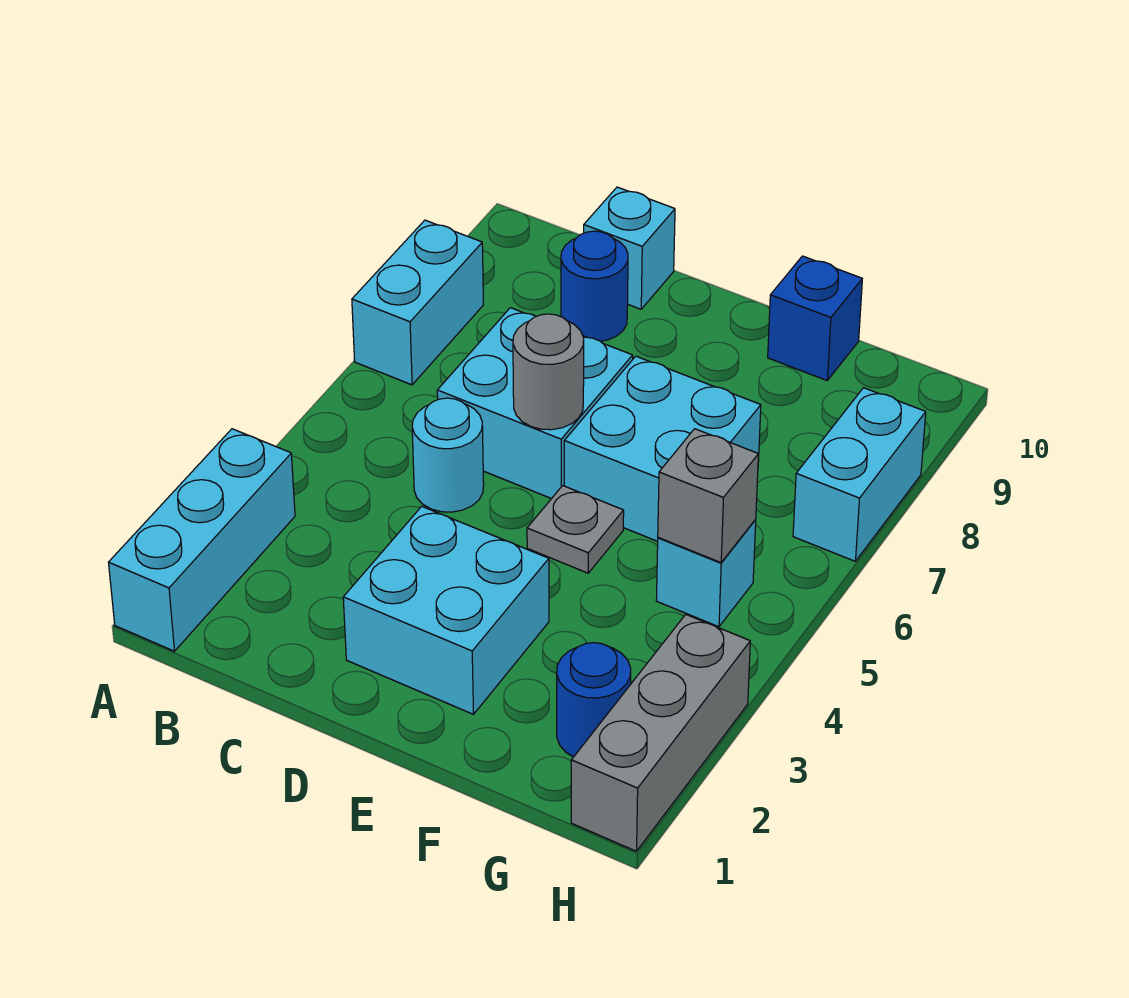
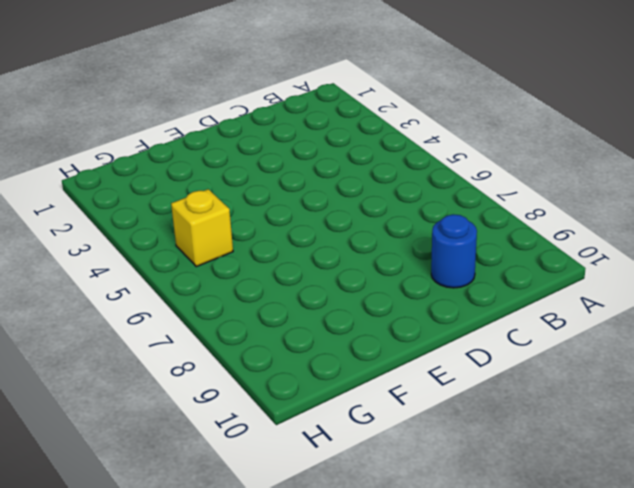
yellow brick G5 level 1 -> cyan brick G5 level 1
none -> cyan brick A1:A3 level 1
none -> cyan brick A7:A8 level 1
none -> cyan round brick C5 level 1

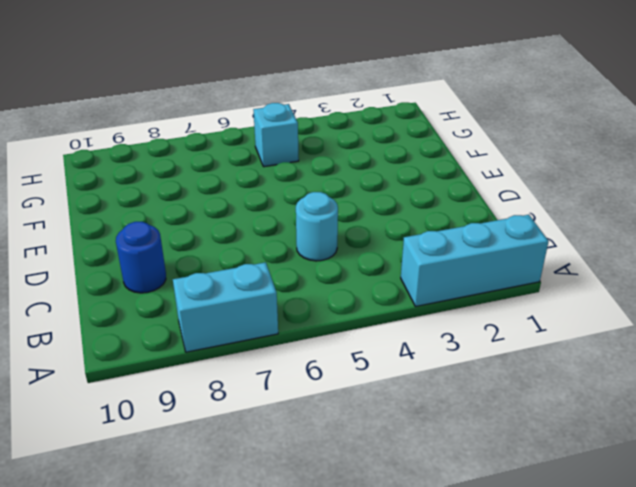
none -> cyan brick C6:D7 level 1
none -> cyan brick C10 level 1
none -> cyan brick D2:E3 level 1

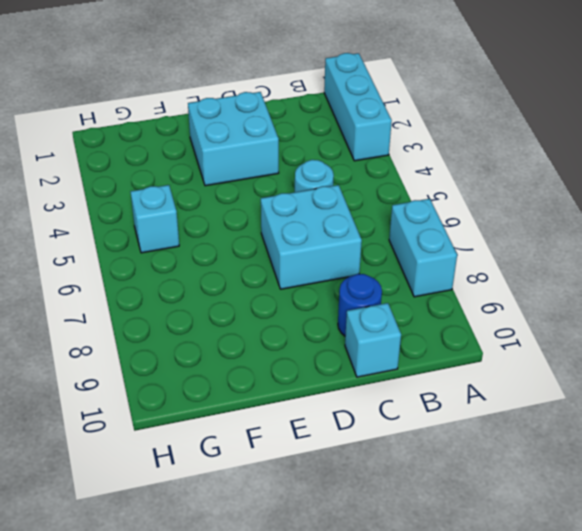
none -> grey plate E5 level 1
none -> cyan brick E6:F7 level 1
none -> blue brick F10 level 1

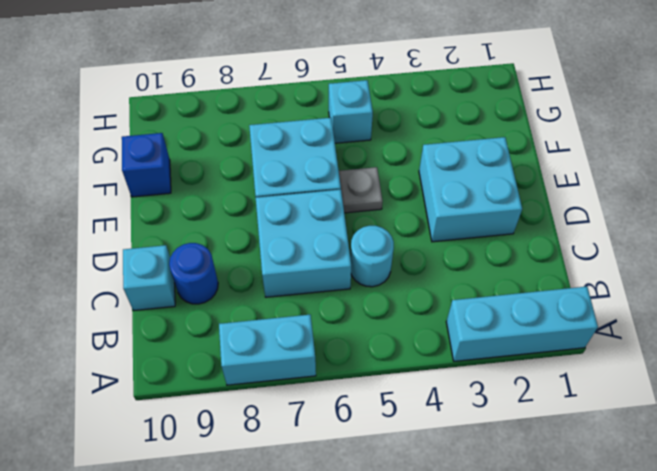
none -> blue round brick G2 level 1
none -> grey brick H1:H3 level 1
none -> cyan brick H7:H8 level 1

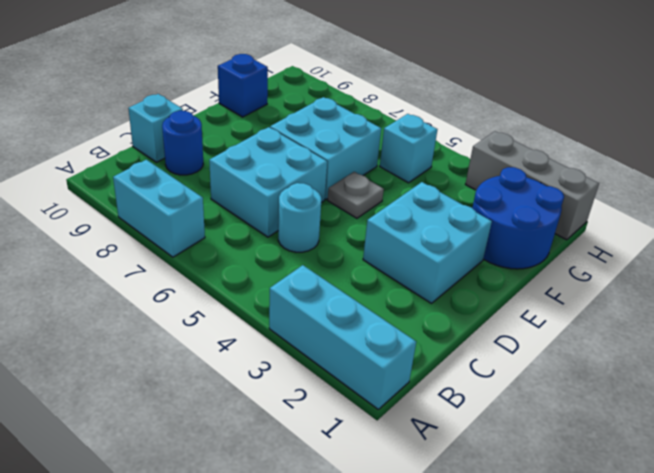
blue round brick F1:G2 level 1 -> blue round brick G2 level 1
none -> cyan brick H7:H8 level 1
none -> grey round brick D6 level 2
none -> grey brick G5 level 2

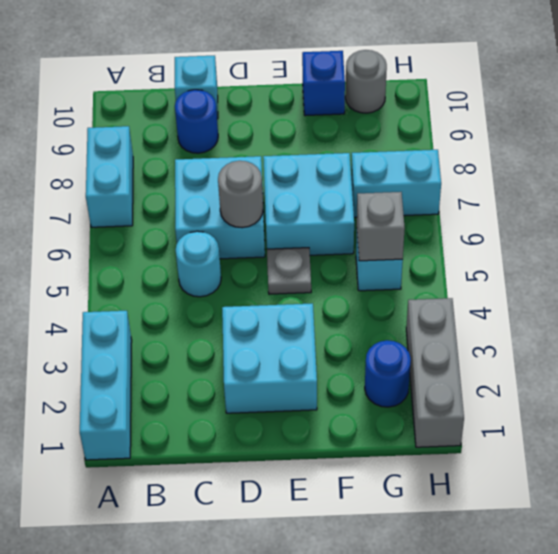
cyan brick G7:H7 level 1 -> cyan brick H7:H8 level 1
grey round brick G10 level 1 -> none

